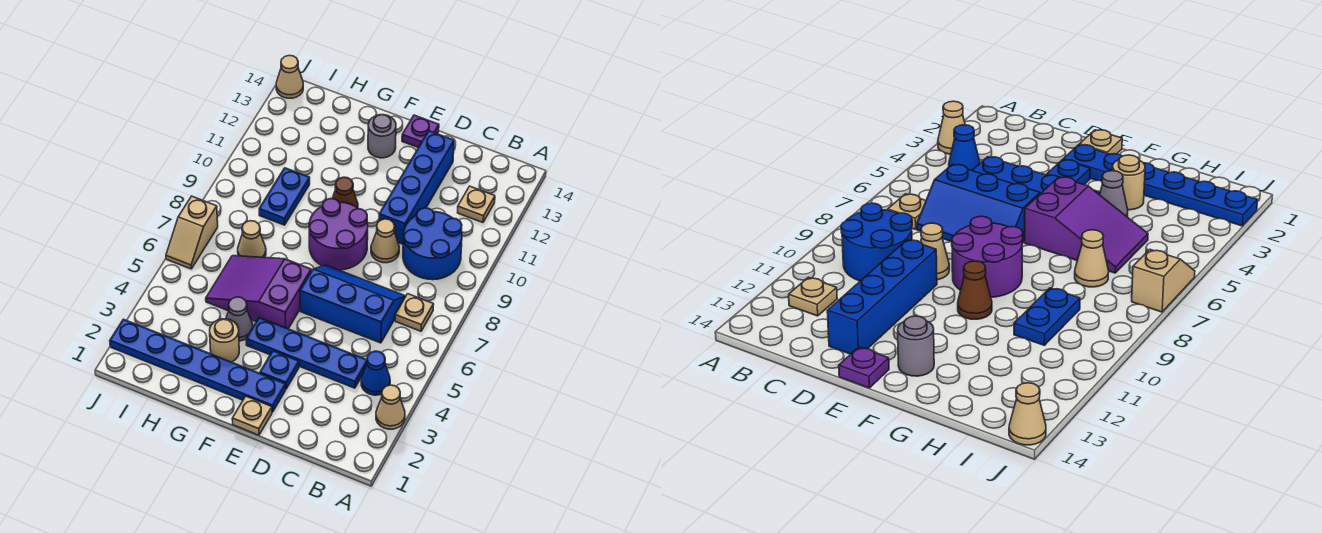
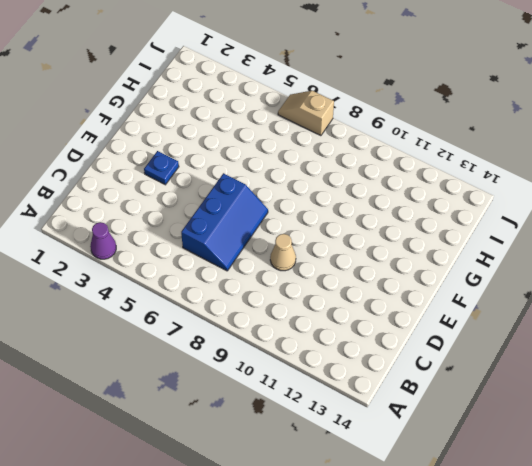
purple cone A3 level 1 -> tan cone A3 level 1
none -> blue cone B4 level 1
none -> tan plate B7 level 1
none -> blue round brick B9:C10 level 1

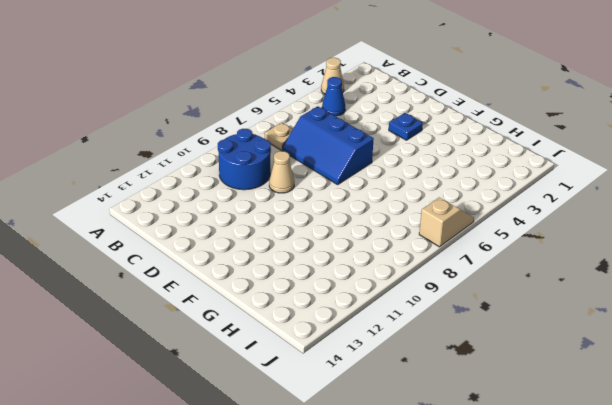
none -> tan plate B12 level 1
none -> blue plate C4:F4 level 1
none -> blue brick D10:D13 level 1

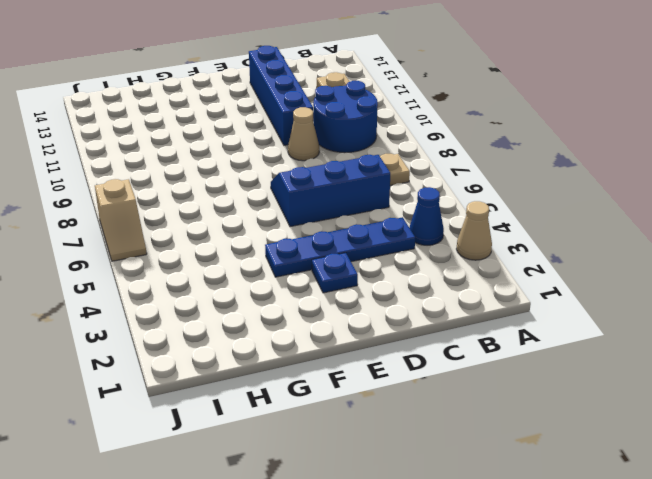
none -> tan plate E1 level 1
none -> blue plate E2:J2 level 1
none -> purple round brick E8:F9 level 1

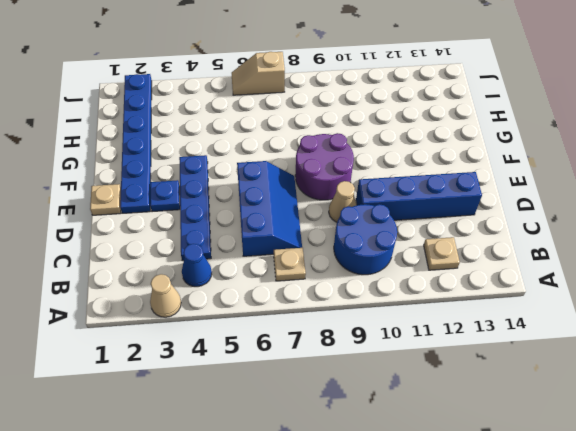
none -> purple plate E14 level 1
none -> purple slope F5:H6 level 1 top F
none -> brown cone F10 level 1

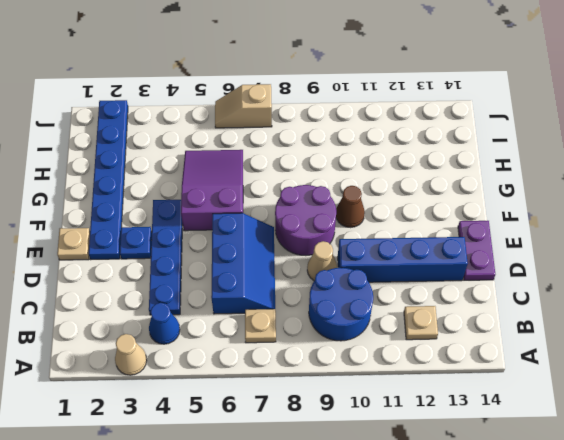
purple plate D14:E14 level 1 -> purple plate E14 level 1
none -> grey round brick F13 level 1
none -> tan round brick G3 level 1
none -> grey cone G4 level 1

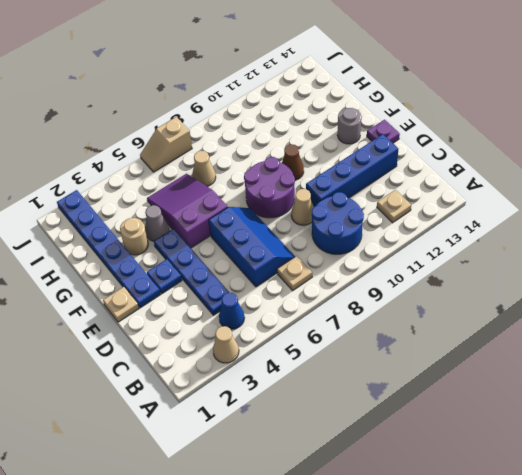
none -> blue plate H9:H10 level 1
none -> tan cone J14 level 1

